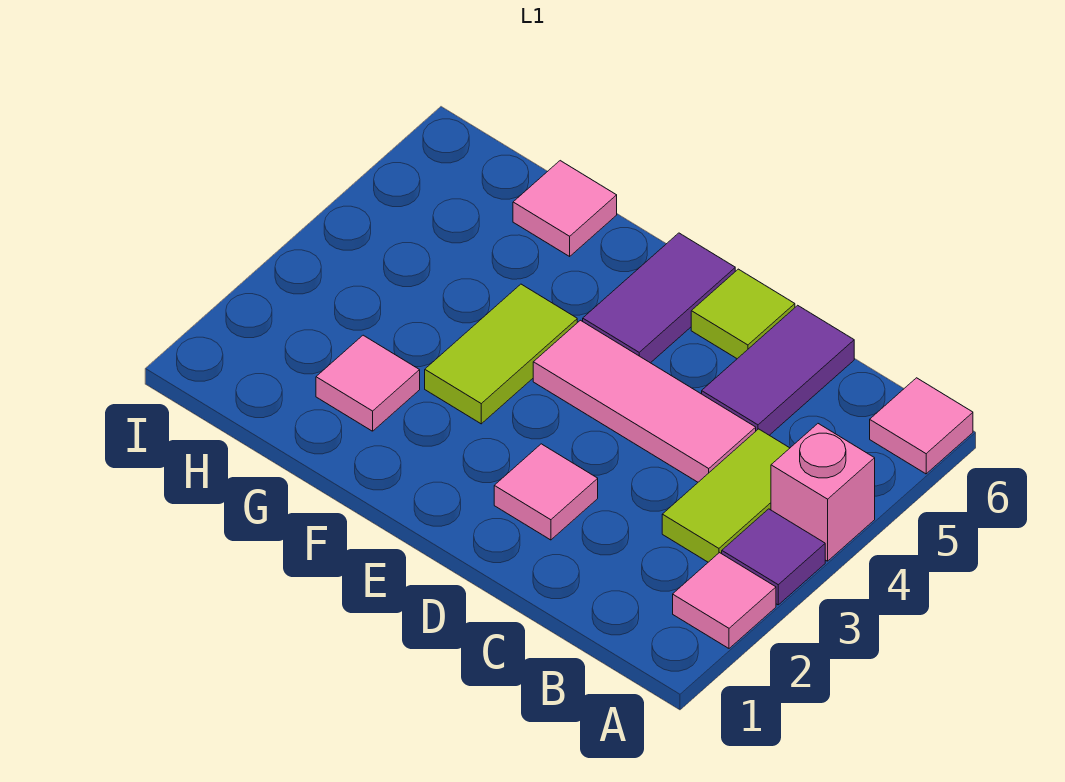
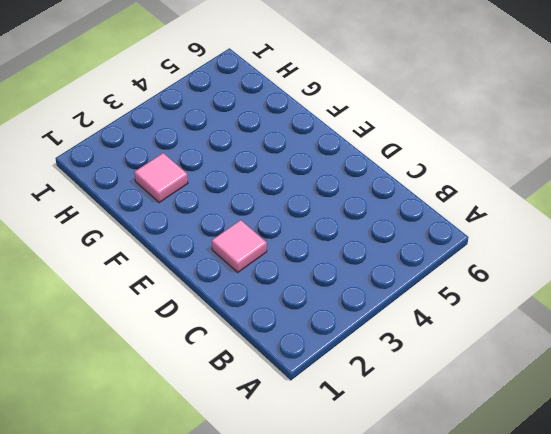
none -> pink tile A2 level 1
none -> purple tile A3 level 1
none -> pink brick A4 level 1

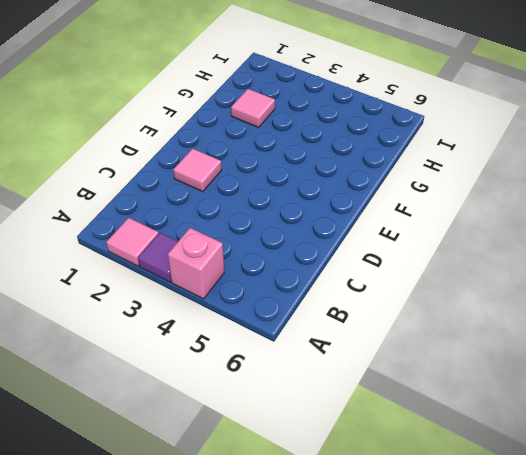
none -> pink tile A6 level 1
none -> lime tile B3:B4 level 1
none -> pink tile C4:E4 level 1

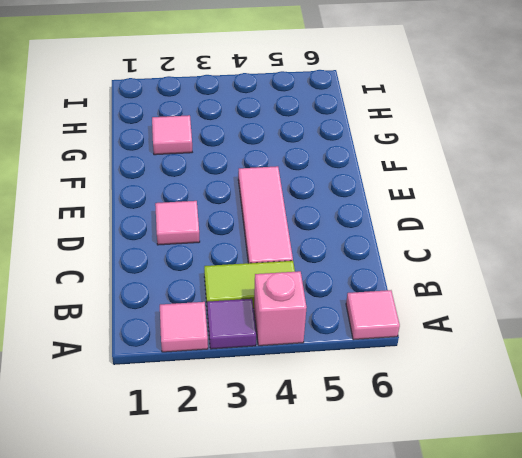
none -> purple tile C5:C6 level 1
none -> lime tile D6 level 1
none -> purple tile E5:E6 level 1

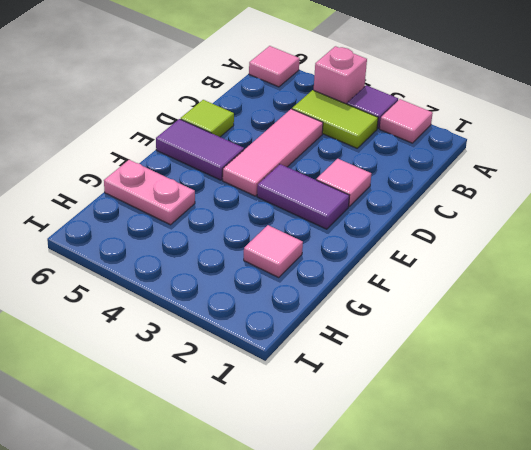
purple tile E2:E3 level 1 -> purple tile C5:C6 level 1
pink plate G5:G6 level 1 -> pink tile G6 level 1
none -> lime tile F3:F4 level 1

